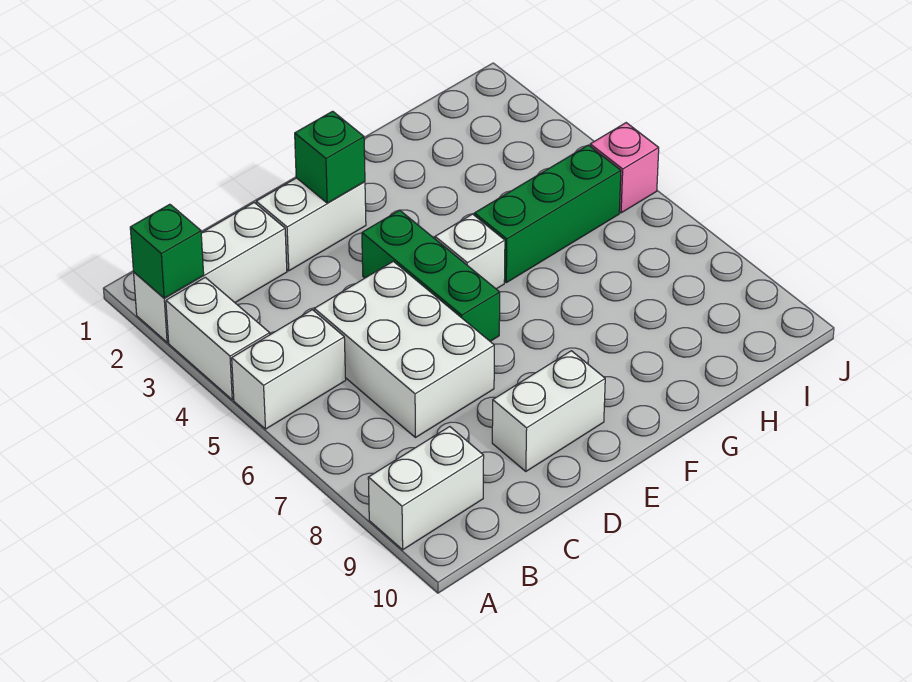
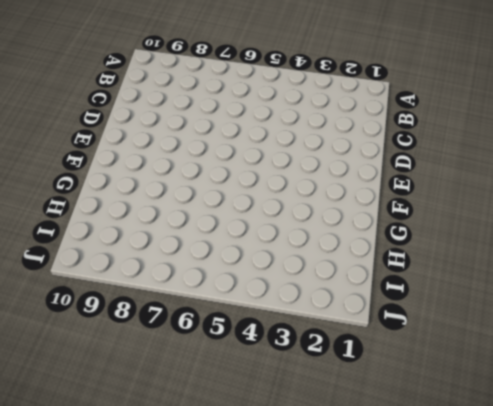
none -> white brick A2:C2 level 1
none -> white brick A3:A4 level 1
none -> white brick A5:B5 level 1

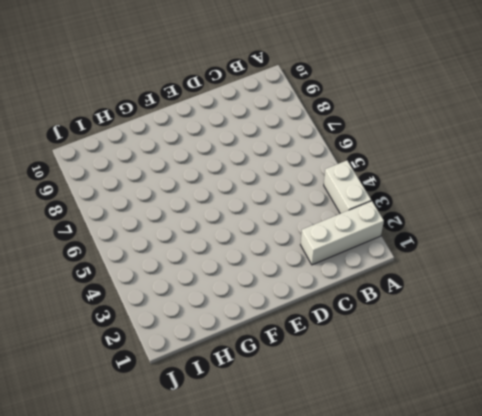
none -> white brick A5:B5 level 1
none -> white brick A9:B9 level 1
none -> white brick C5:D7 level 1

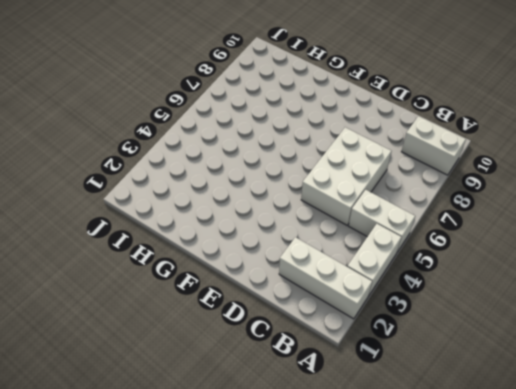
none -> white brick D2:E2 level 1
none -> white brick D9:E9 level 1
none -> green brick E4:E6 level 1

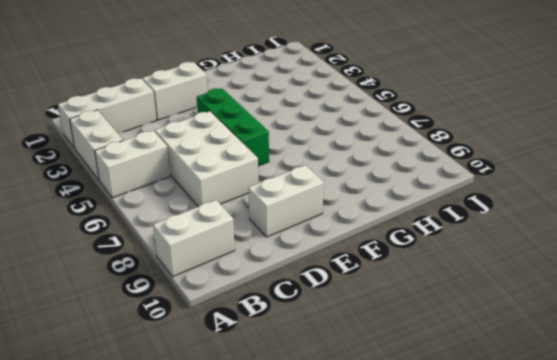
none -> white brick F5 level 1
none -> green brick G5:I5 level 1
none -> pink brick J5 level 1

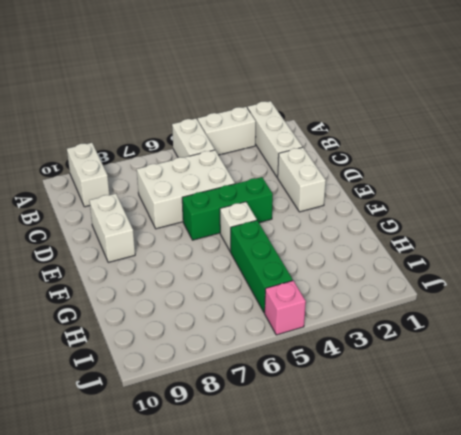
none -> green brick A2 level 2
none -> green brick E2 level 2

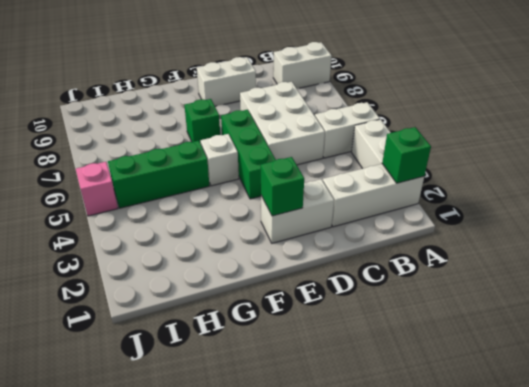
green brick F7 level 1 -> none

